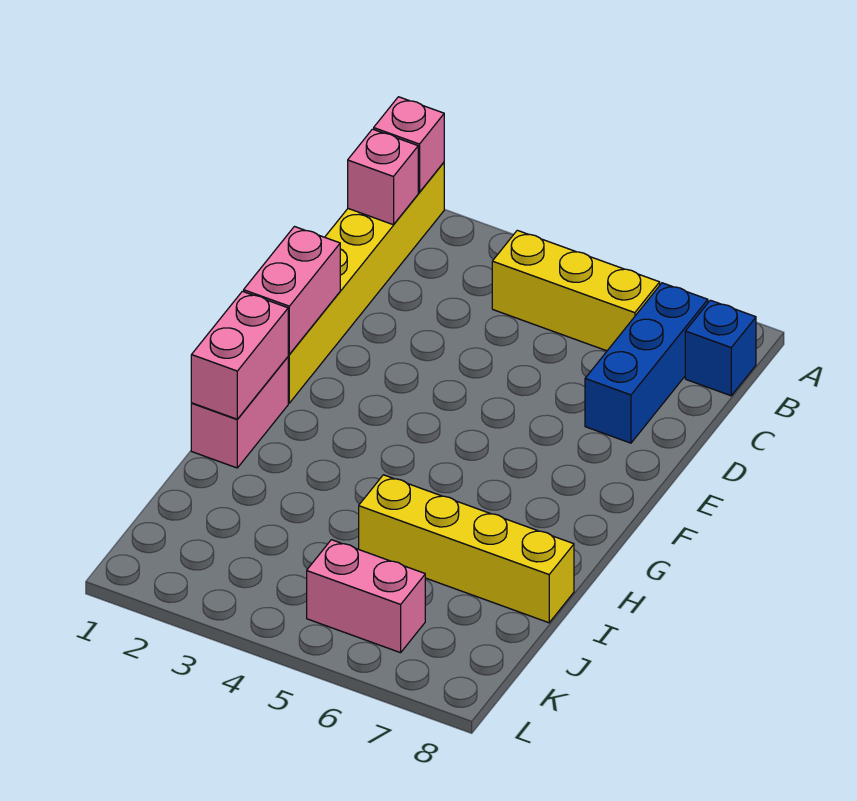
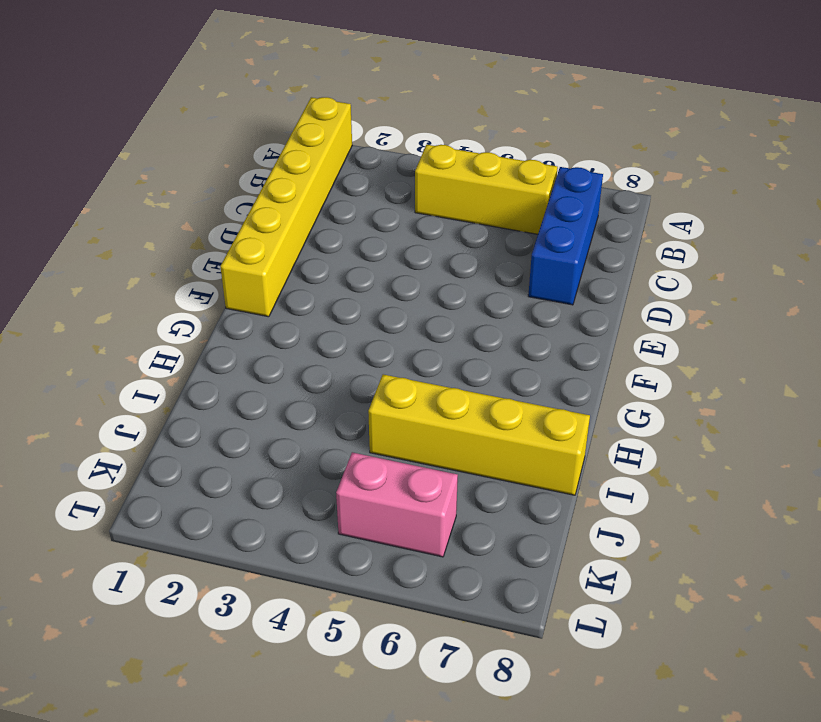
none -> blue brick B8 level 1
none -> pink brick G1:H1 level 1

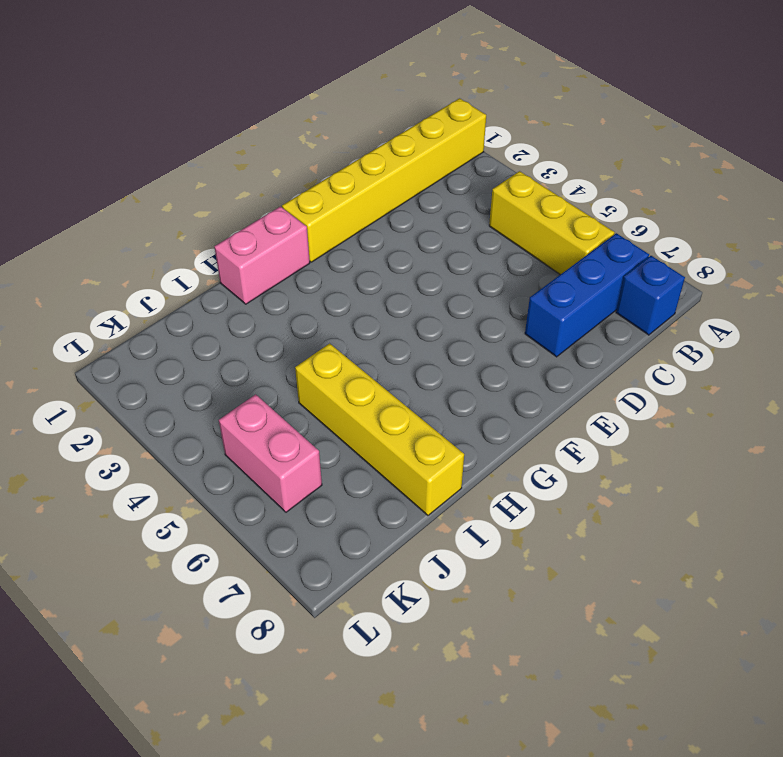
none -> pink brick A1 level 2
none -> pink brick B1 level 2

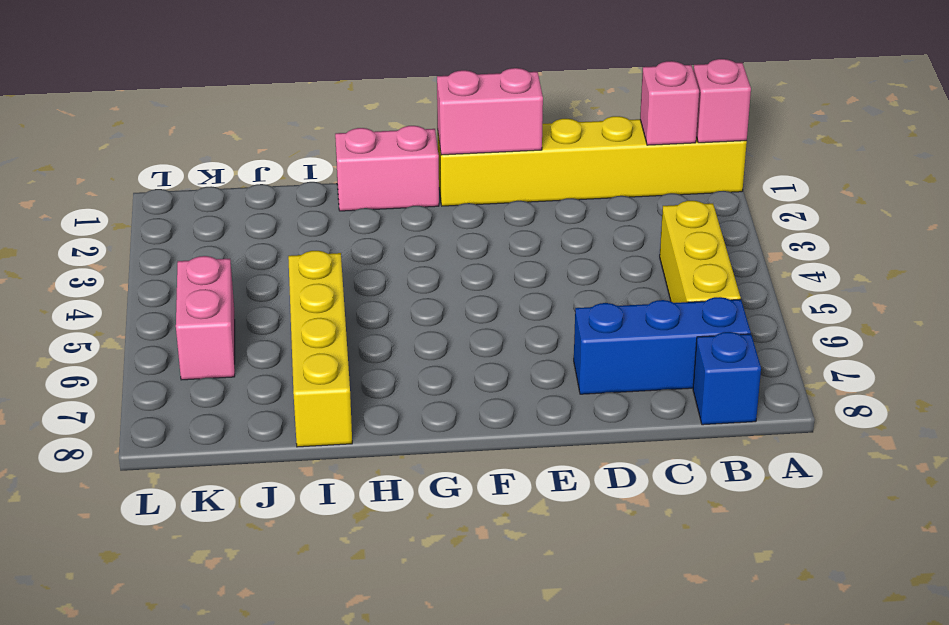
none -> pink brick G1:H1 level 2

